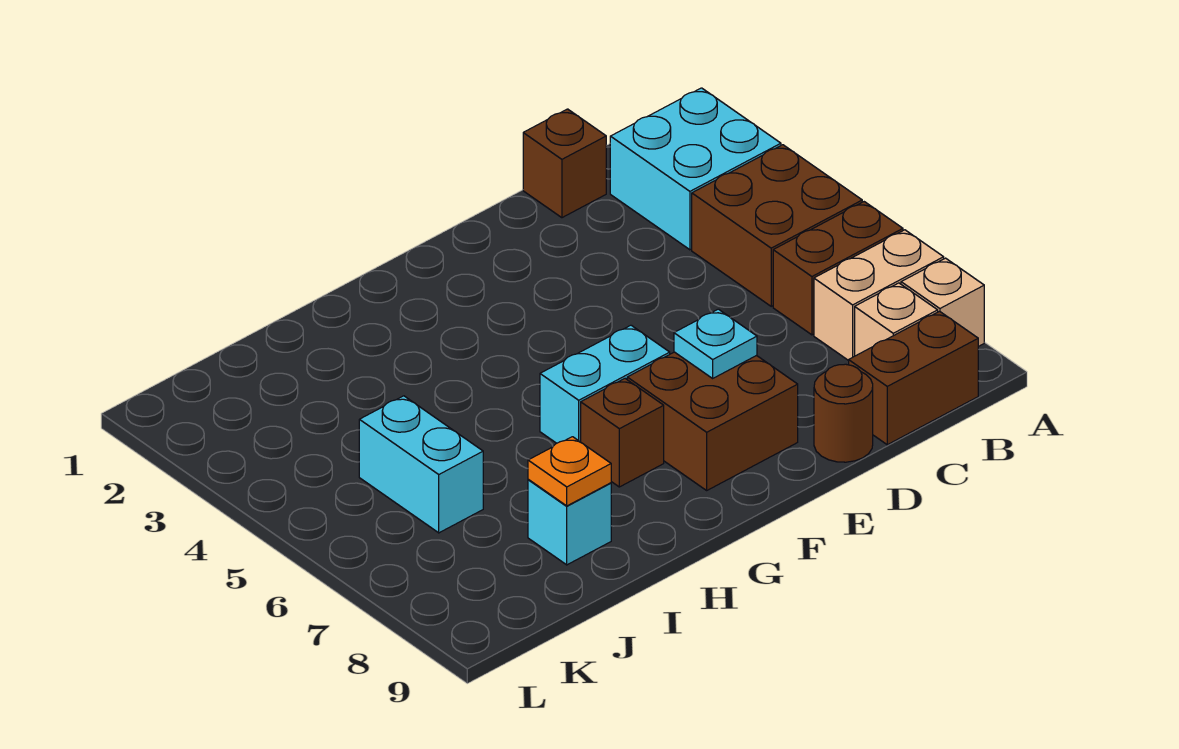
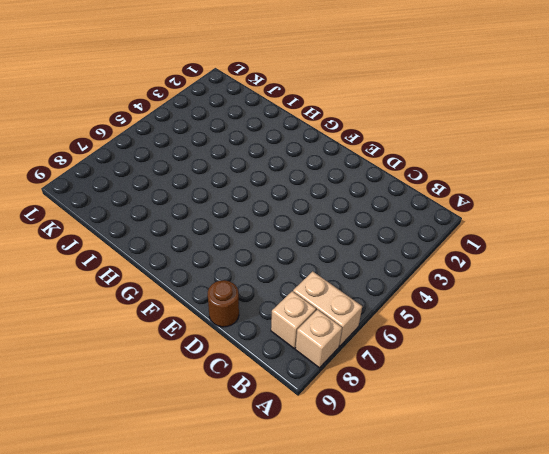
none -> cyan brick A2:B3 level 1
none -> brown brick A4:B5 level 1
none -> brown brick A6:B6 level 1

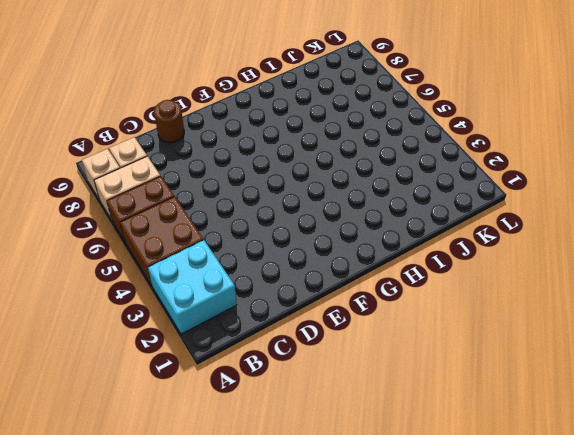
none -> brown brick B9:C9 level 1
none -> brown brick C1 level 1
none -> brown brick E7:F8 level 1

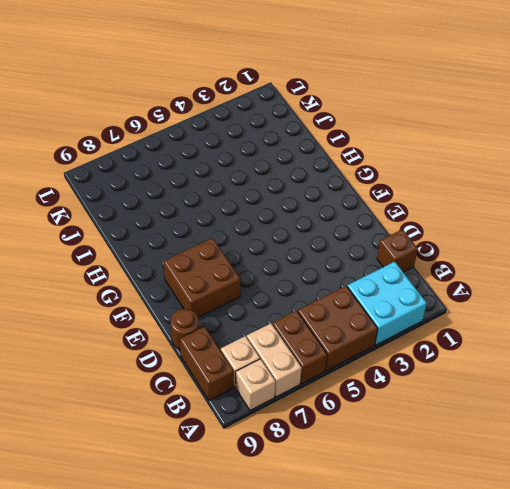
none -> cyan brick F6:G6 level 1
none -> brown brick G7 level 1
none -> cyan brick I8 level 1

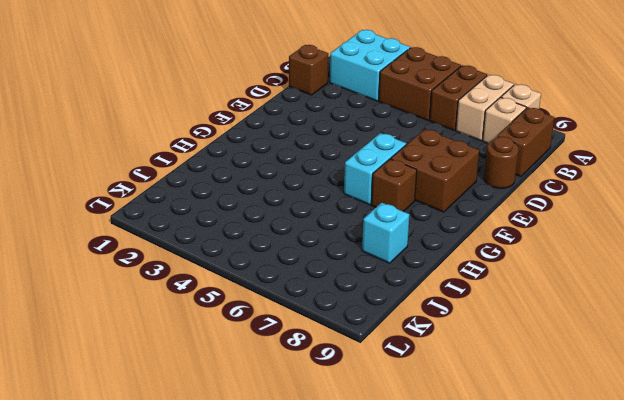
none -> cyan brick J5:J6 level 1
none -> cyan plate E7 level 2
none -> orange plate I8 level 2

